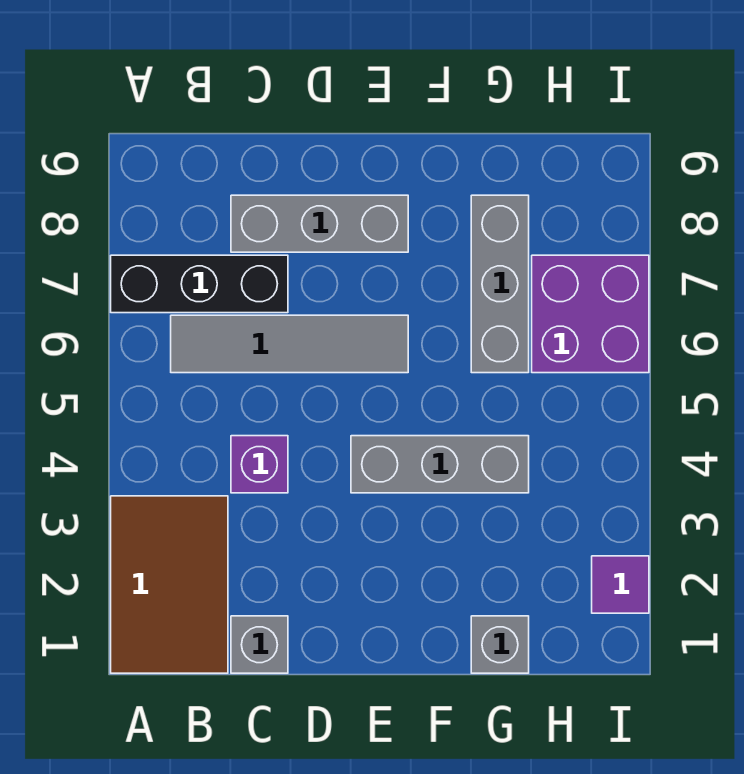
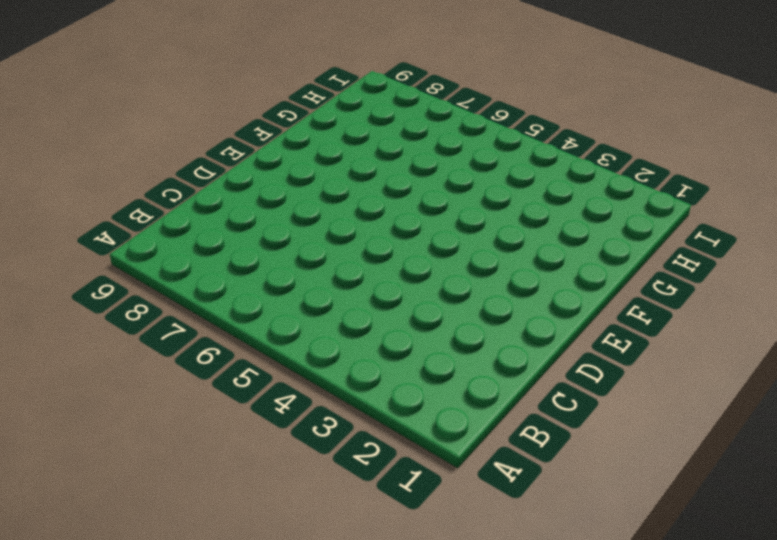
none -> brown tile A1:B3 level 1
none -> black brick A7:C7 level 1

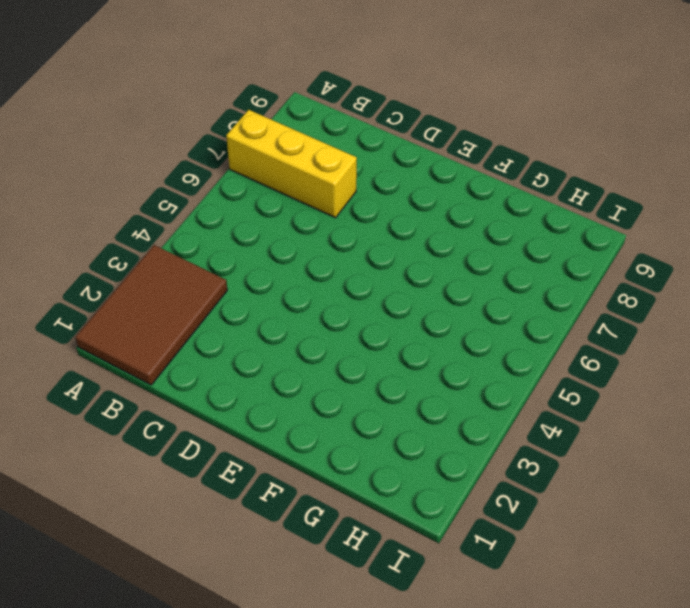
yellow brick A7:C7 level 1 -> black brick A7:C7 level 1
none -> grey tile B6:E6 level 1
none -> grey brick C1 level 1

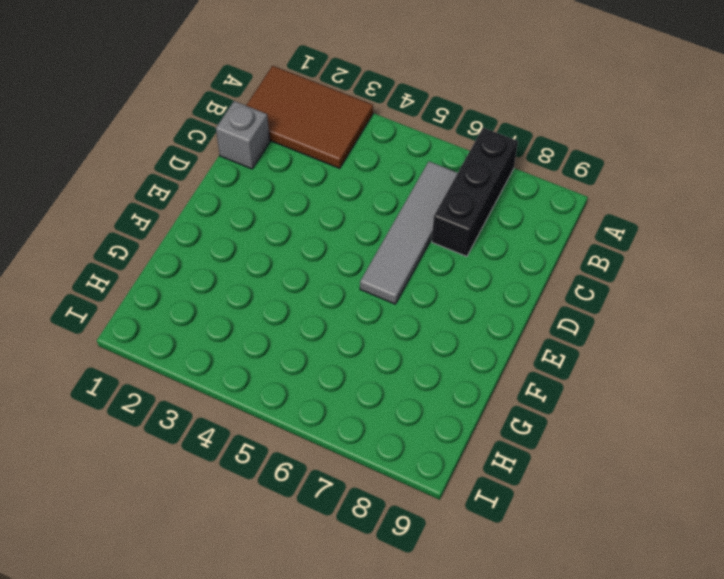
none -> purple brick C4 level 1
none -> grey brick C8:E8 level 1

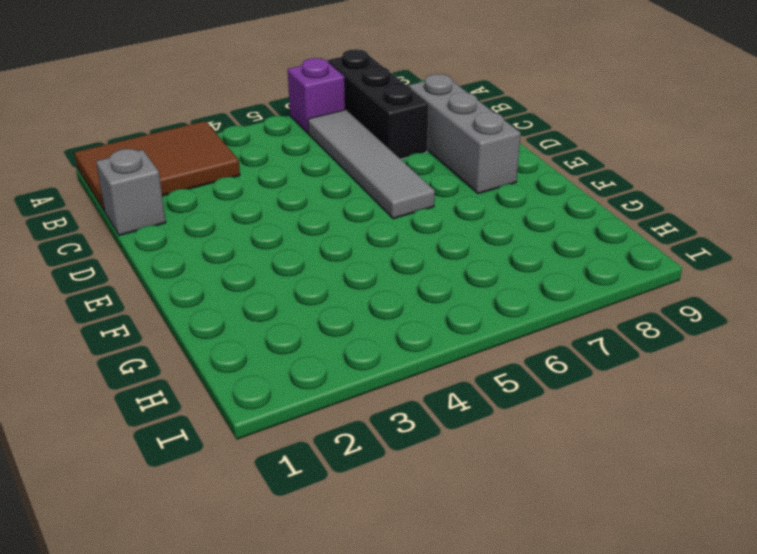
purple brick A6 level 1 -> purple brick C4 level 1
none -> grey brick E4:G4 level 1
none -> grey brick G1 level 1

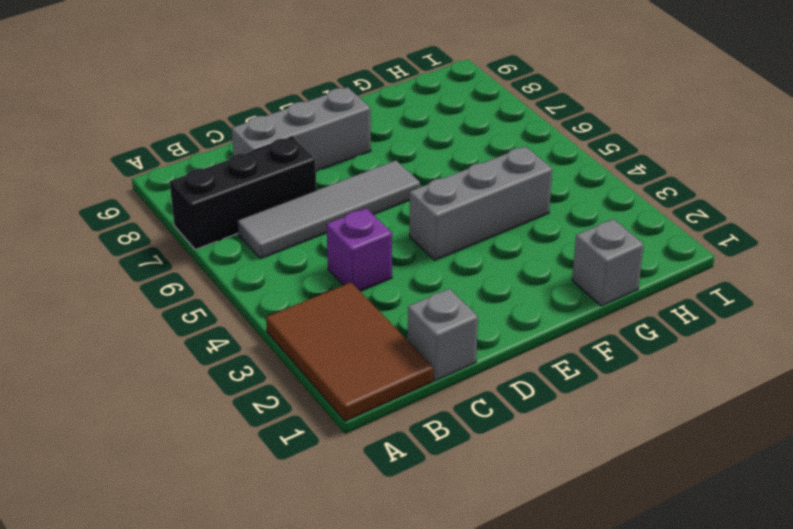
none -> grey brick G6:G8 level 1
none -> purple brick H6:I7 level 1

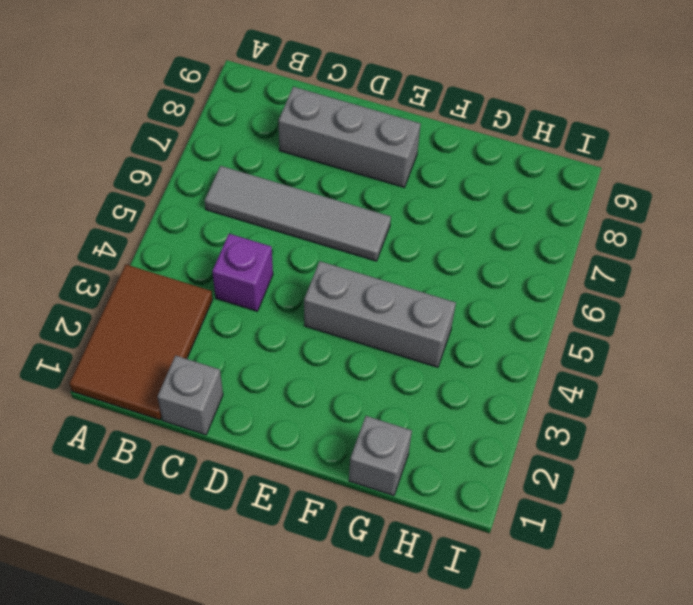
none -> black brick A7:C7 level 1
none -> grey brick G6:G8 level 1

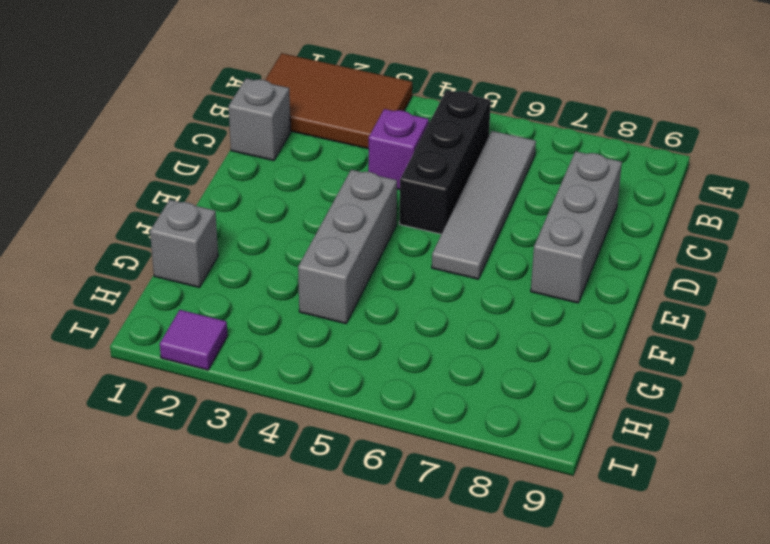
black brick B5:D5 level 1 -> black brick A7:C7 level 1
none -> grey brick G6:G8 level 1
none -> purple brick H6:I7 level 1

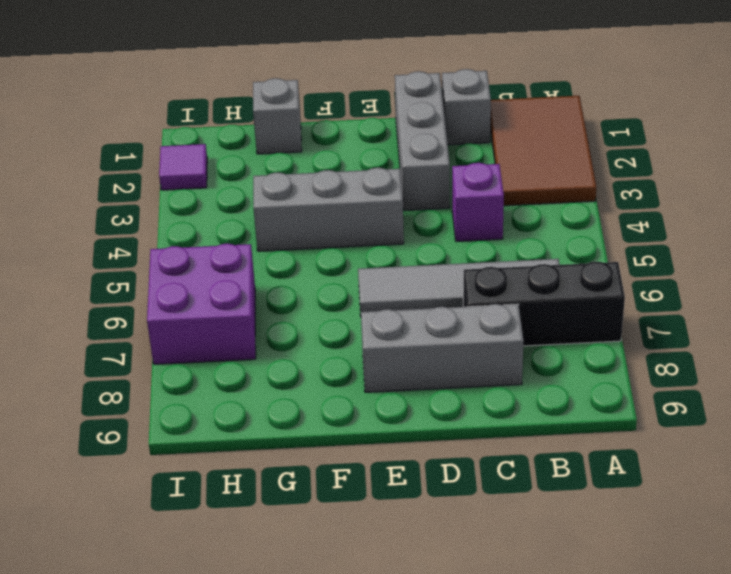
grey brick D1:D3 level 1 -> grey brick G6:G8 level 1

